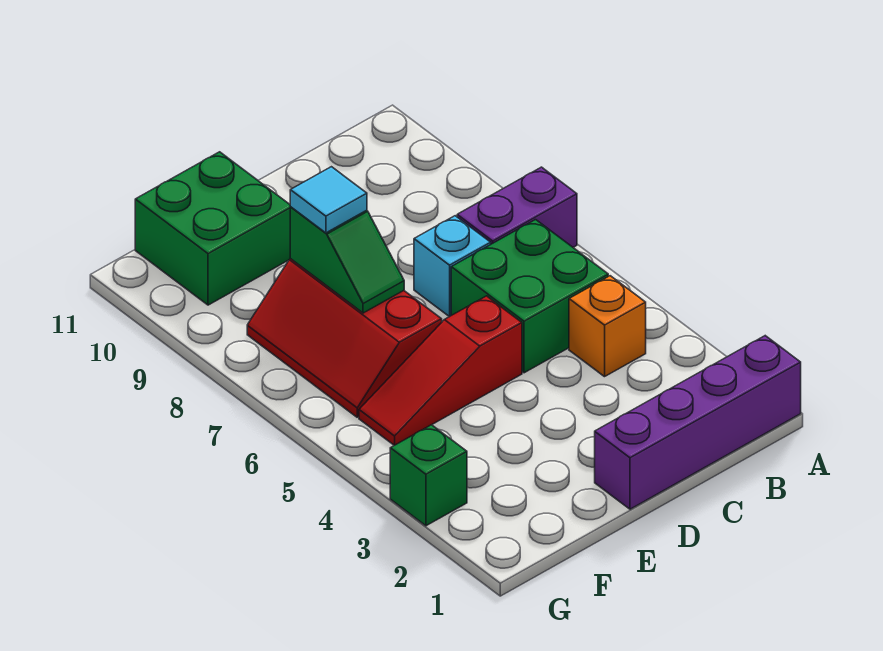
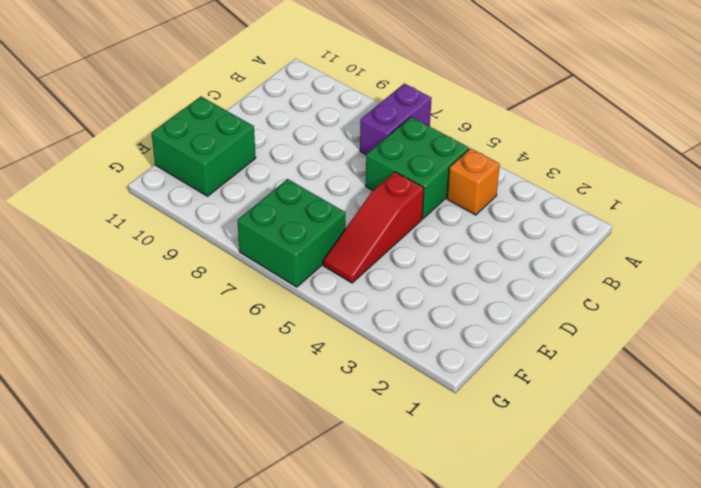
green brick F6:G7 level 1 -> red slope E6:F8 level 1 top E
none -> purple brick A1:D1 level 1
none -> cyan brick C7 level 1

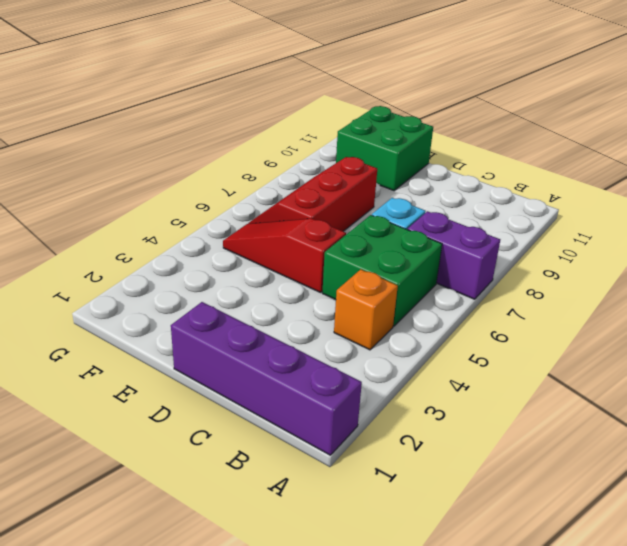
none -> green brick G3 level 1
none -> green slope E7:E8 level 2 top 8

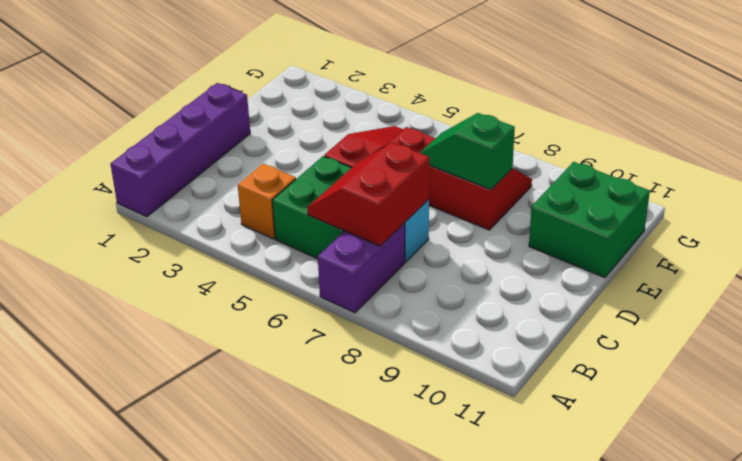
red slope B6:C7 level 2 top 7 -> none
none -> green brick G3 level 1
none -> cyan tile E8 level 3

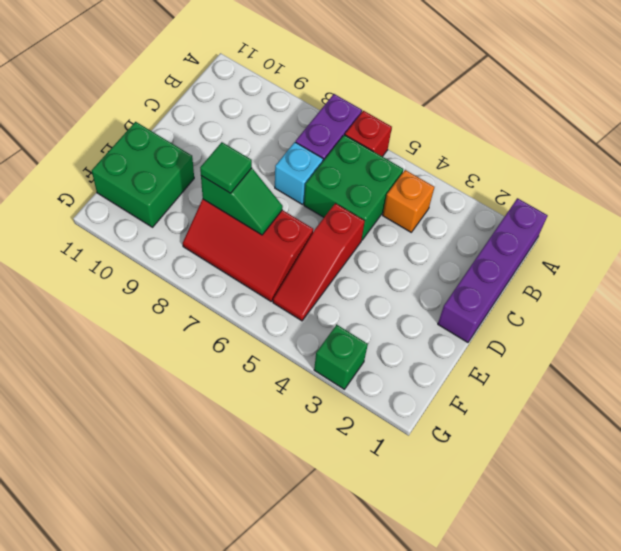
red brick A6 level 1 -> none
green tile E8 level 3 -> cyan tile E8 level 3

